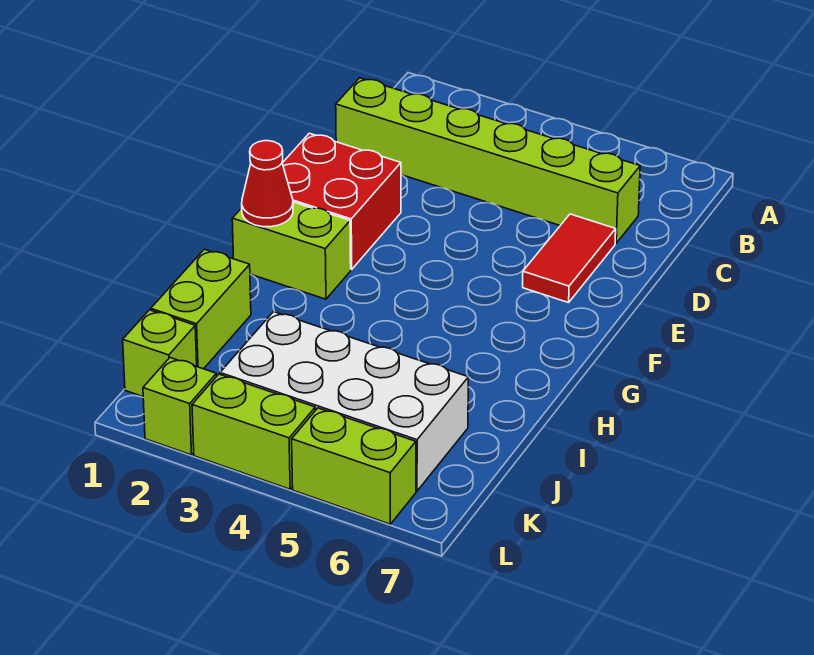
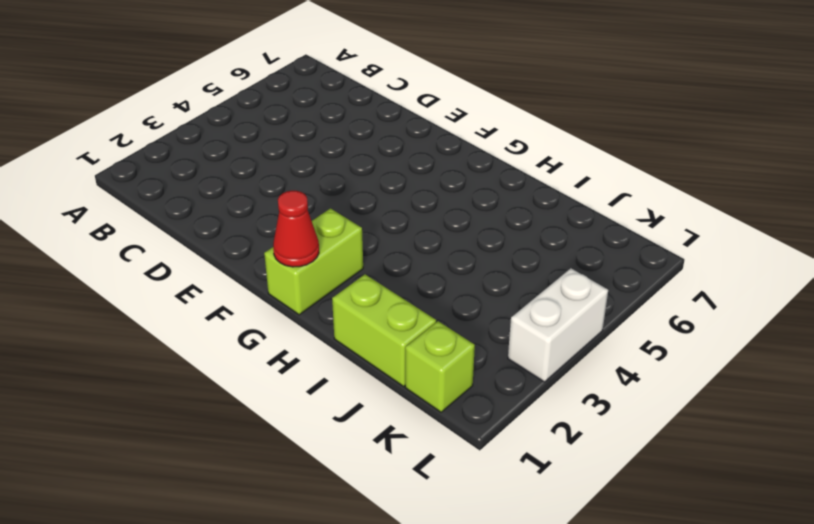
white brick L3:L4 level 1 -> lime brick L3:L4 level 1
none -> lime brick C1:C6 level 1
none -> red tile D6:E6 level 1

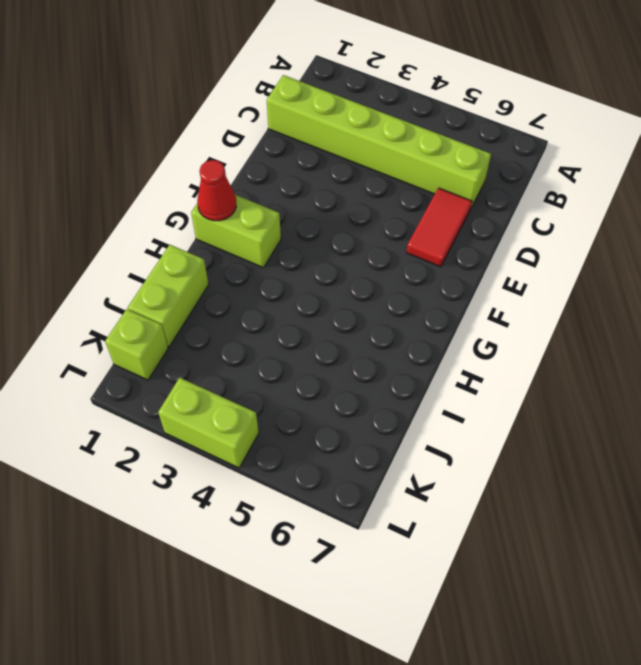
none -> red brick E1:F2 level 1
none -> white brick J3:K6 level 1

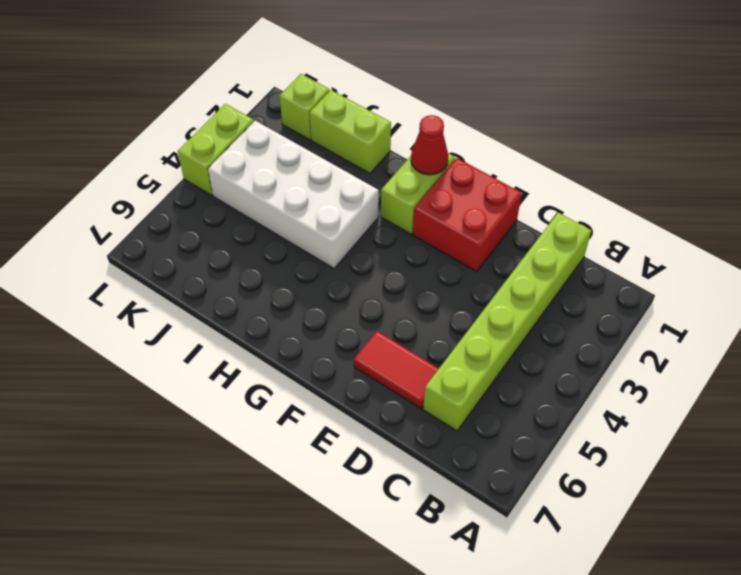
white brick H3:K4 level 1 -> white brick J3:K6 level 1
none -> lime brick L2 level 1
none -> lime brick L5:L6 level 1

